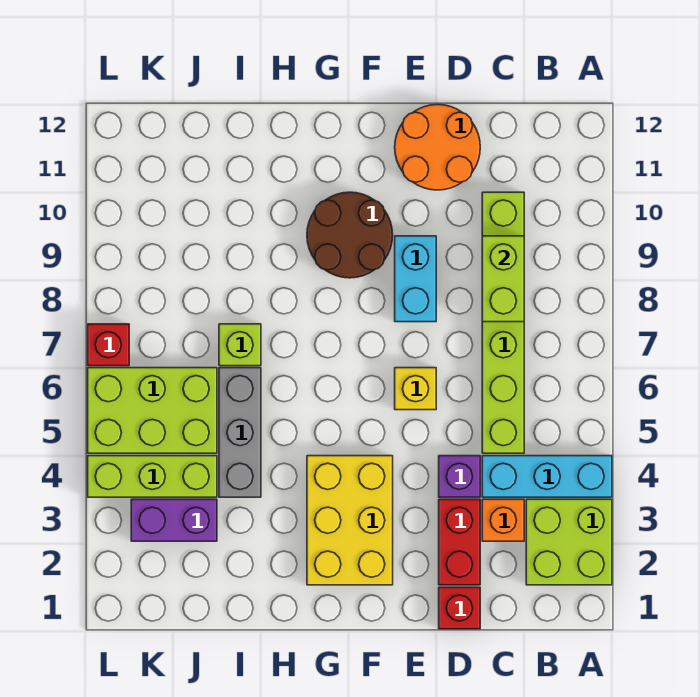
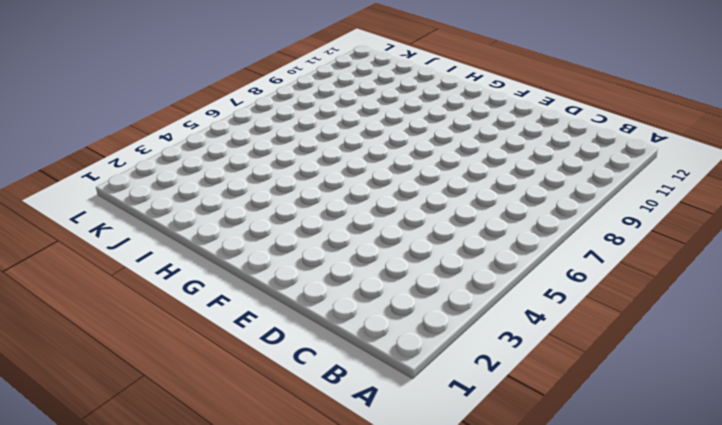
none -> lime brick A2:B3 level 1
none -> cyan brick A4:C4 level 1
none -> orange brick C3 level 1

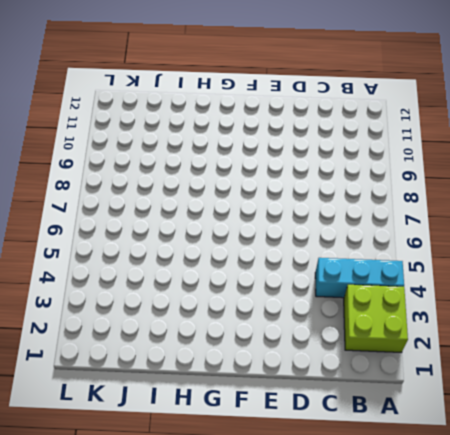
none -> orange brick C3 level 1
none -> lime brick C5:C10 level 1
none -> red brick D1 level 1

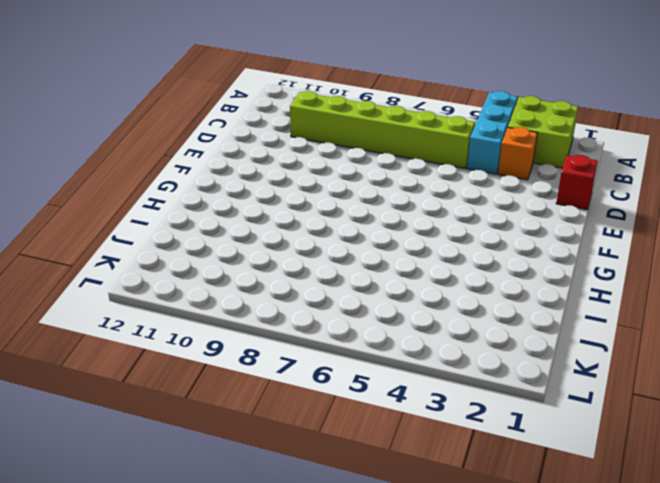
none -> red brick D2:D3 level 1
none -> purple brick D4 level 1
none -> orange round brick D11:E12 level 1

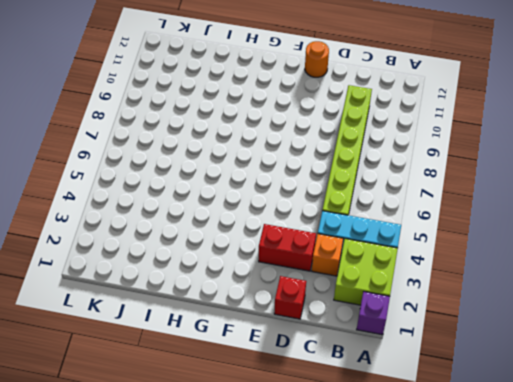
purple brick A1 level 1 -> purple brick D4 level 1
red brick D3:E3 level 1 -> red brick D2:D3 level 1
orange round brick E12 level 1 -> orange round brick D11:E12 level 1
none -> yellow brick E6 level 1
none -> cyan brick E8:E9 level 1
none -> yellow brick F2:G4 level 1

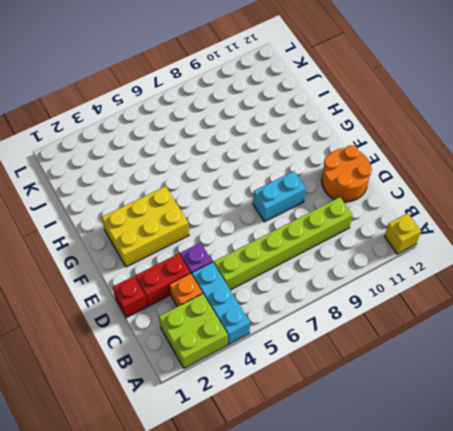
yellow brick A12 level 1 -> yellow brick E6 level 1
none -> brown round brick F9:G10 level 1
none -> grey brick I4:I6 level 1
none -> lime brick I7 level 1

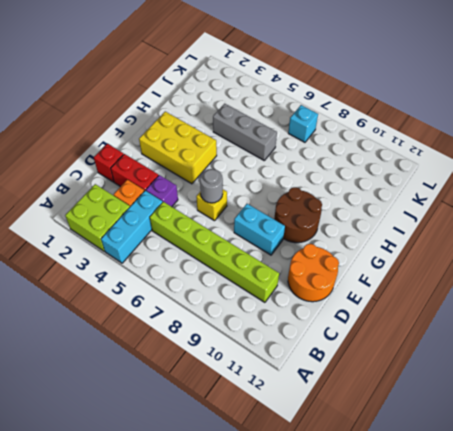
grey round brick E6 level 2 -> none
cyan brick K7 level 1 -> none
none -> lime brick I7 level 1
none -> purple brick J3:K3 level 1
none -> lime brick J4:L4 level 1

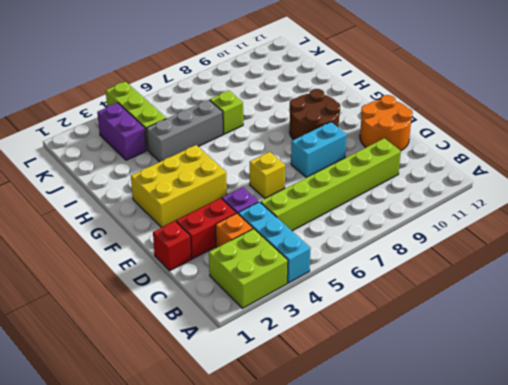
none -> lime brick J5:L6 level 1
none -> red brick L7 level 1
none -> lime brick C8:C9 level 2

